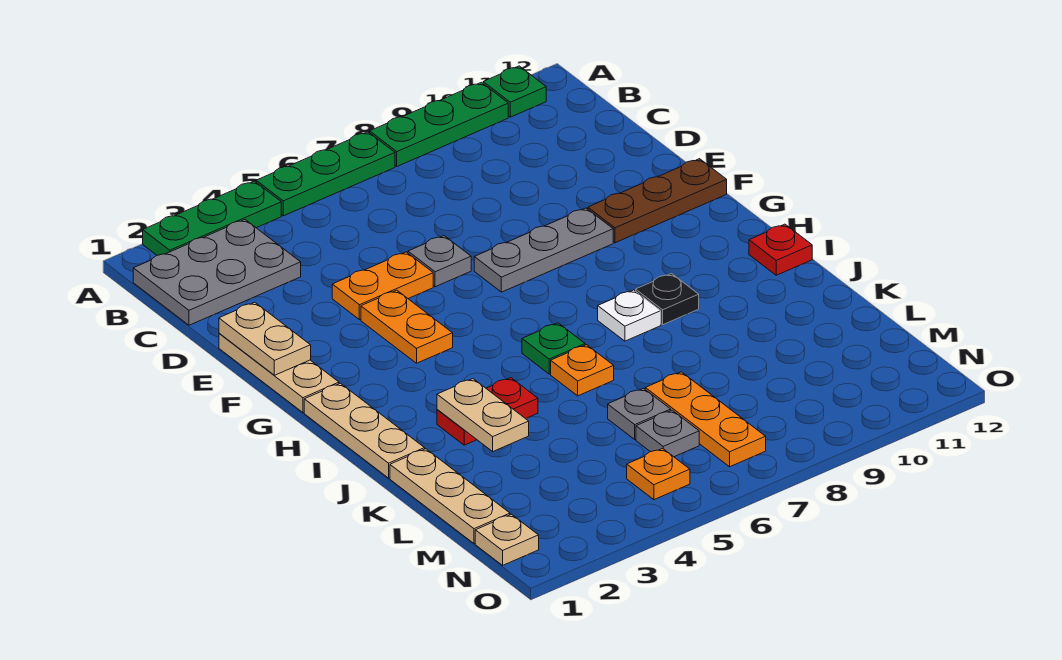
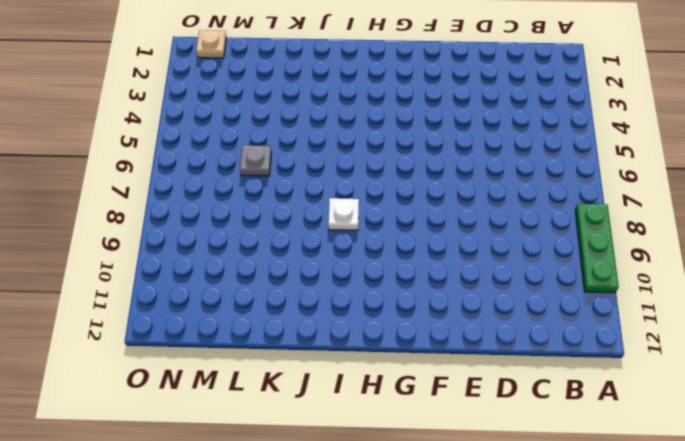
none -> green plate A2:A4 level 1
none -> green plate A5:A7 level 1
none -> green plate A11 level 1

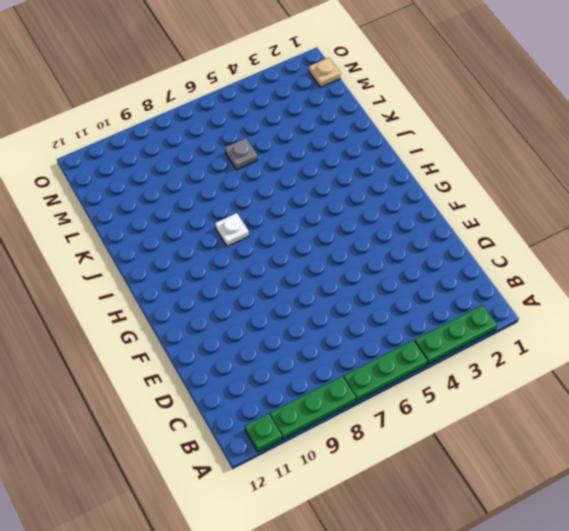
none -> grey plate B1:C3 level 1
none -> tan plate E1:G1 level 1
none -> orange plate E4:E5 level 1

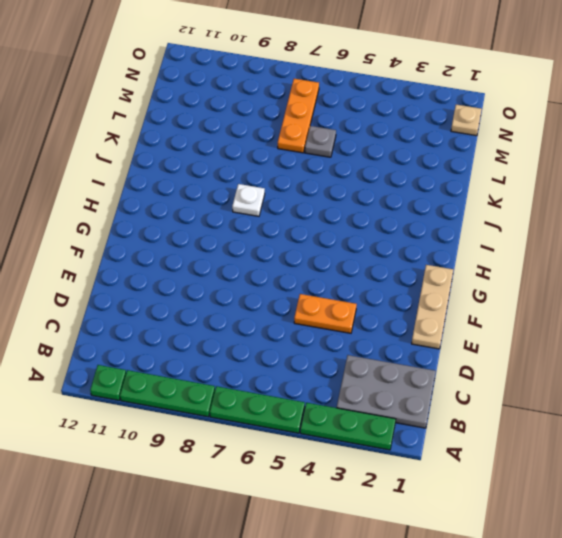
none -> grey plate E6 level 1
none -> orange plate F4:G4 level 1
none -> grey plate F7:F9 level 1

